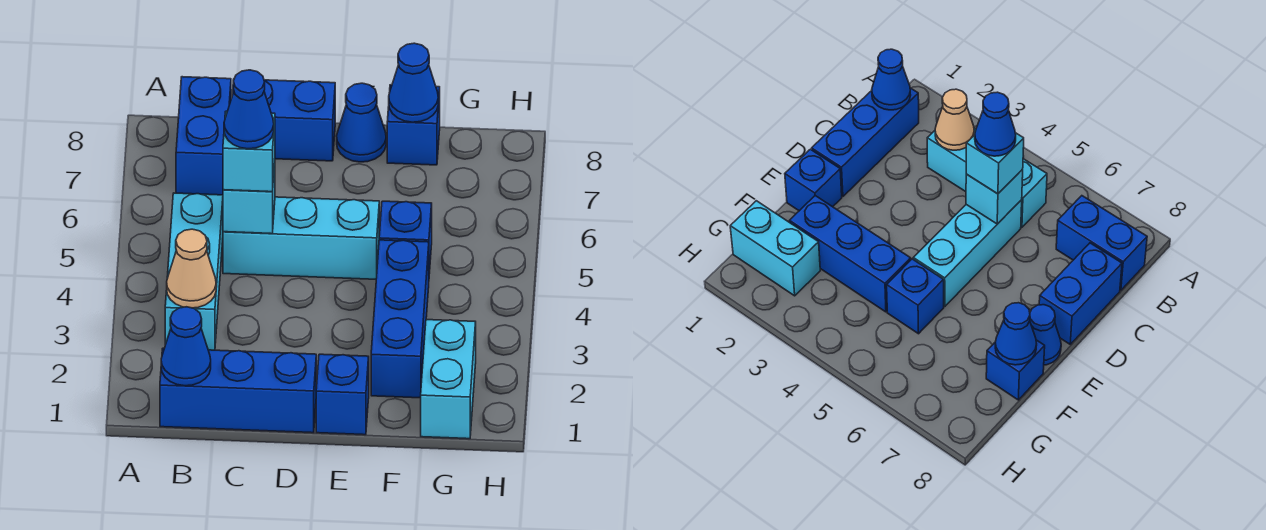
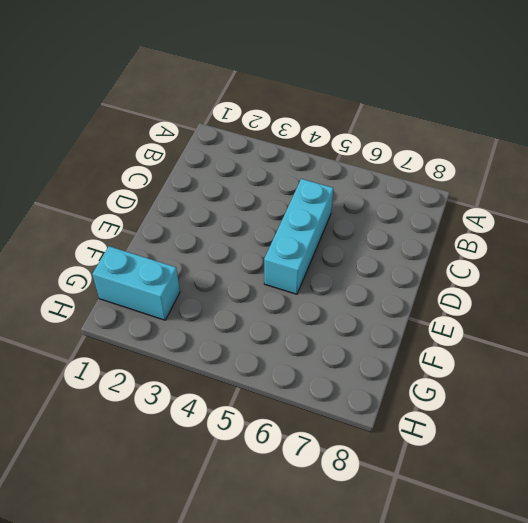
none -> blue brick B1:D1 level 1
none -> cyan brick B3:B5 level 1
none -> blue brick B7:B8 level 1

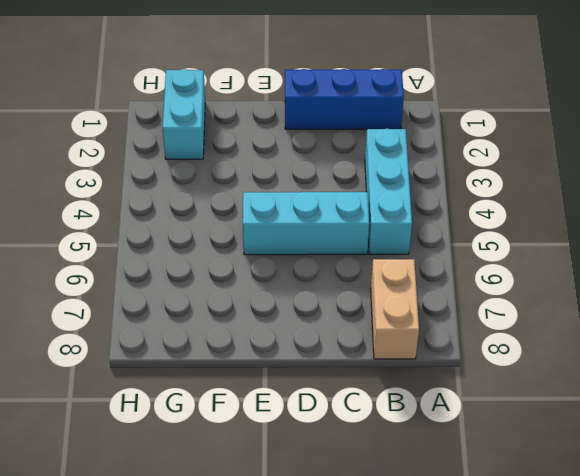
tan brick B7:B8 level 1 -> blue brick B7:B8 level 1
none -> blue brick C8:D8 level 1
none -> blue brick E1 level 1
none -> blue cone E8 level 1

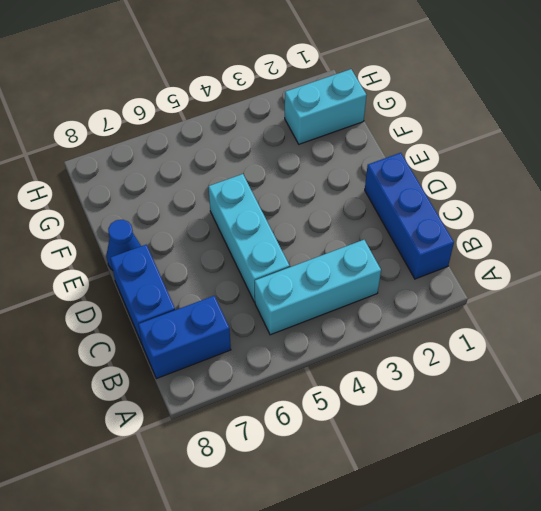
none -> blue brick E1 level 1
none -> blue brick F2:F4 level 1
none -> blue brick F5 level 1

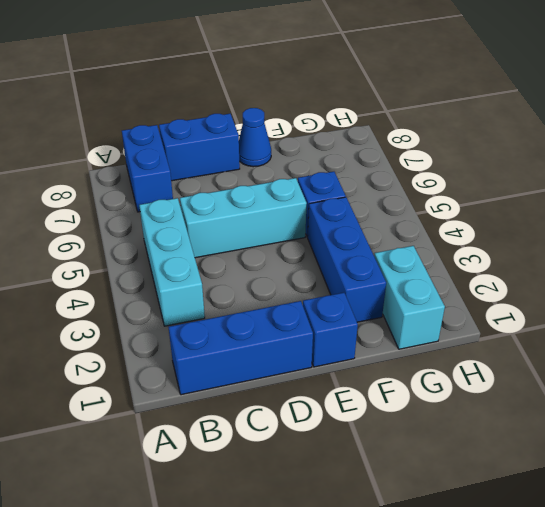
none -> blue brick F8 level 1
none -> blue cone B1 level 2
none -> tan cone B3 level 2

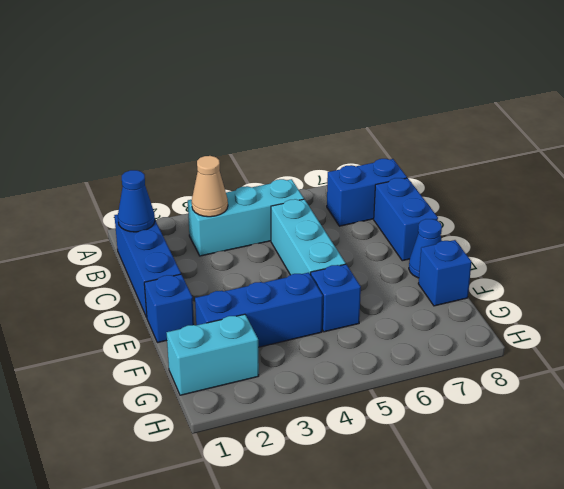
none -> cyan brick C5 level 2
none -> blue cone F8 level 2
none -> cyan brick C5 level 3

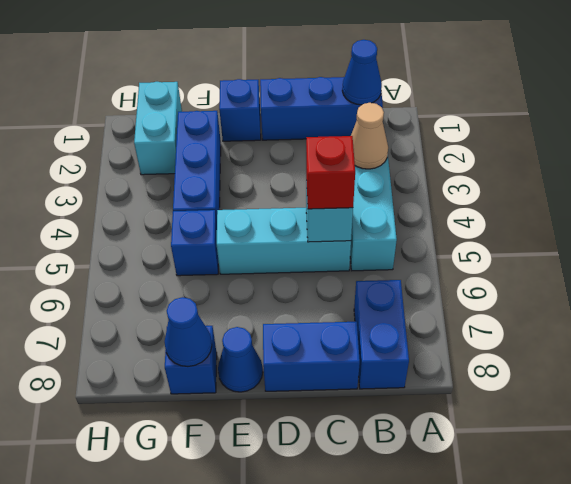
red brick C5 level 3 -> cyan brick C5 level 3
none -> blue cone C5 level 4

